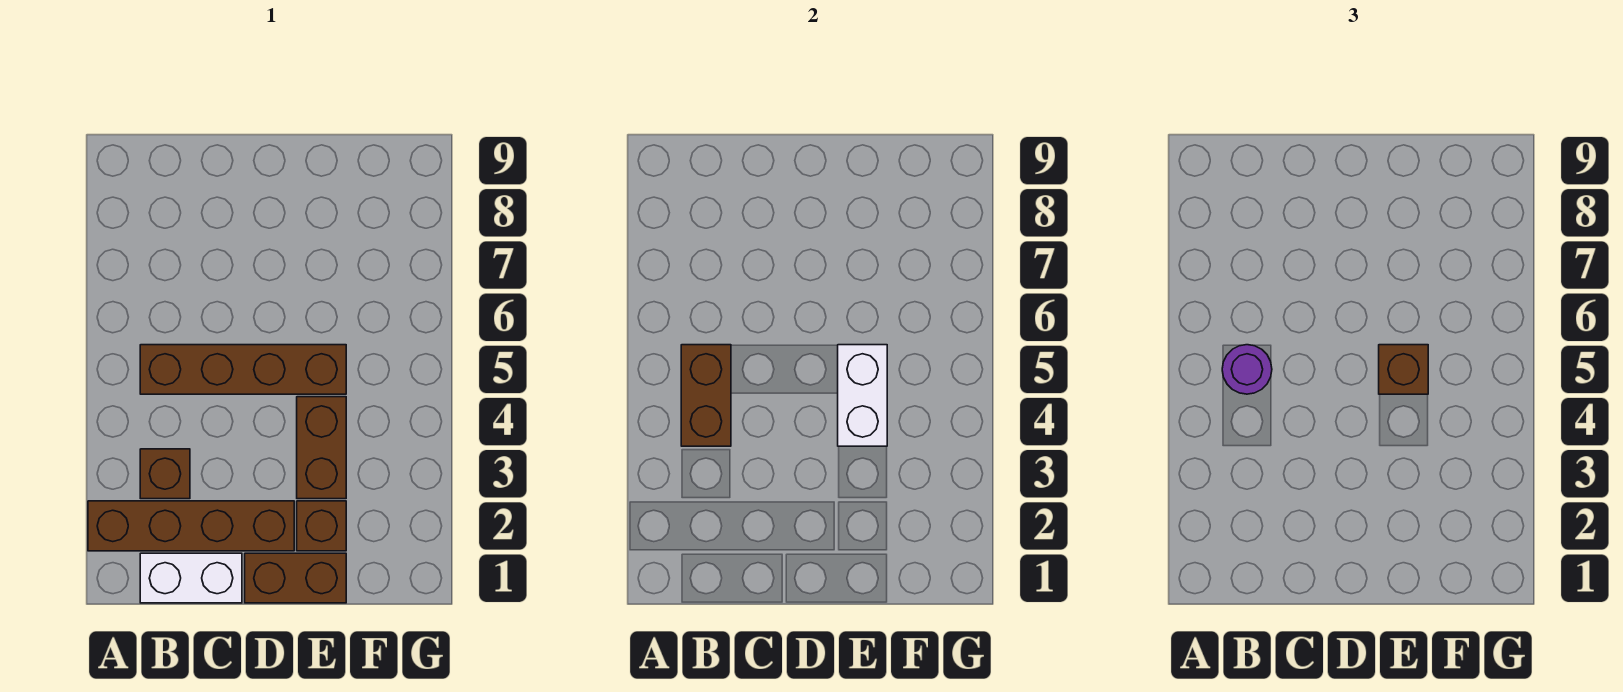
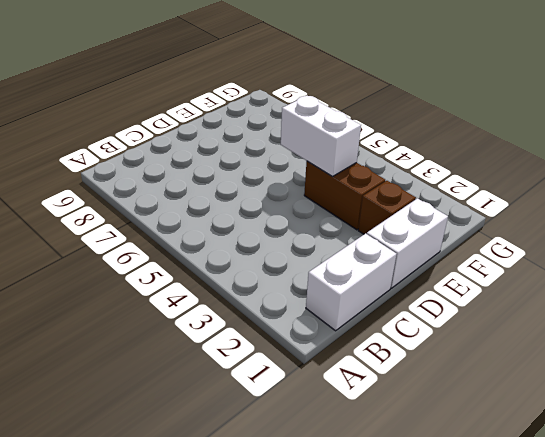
white brick D1:E1 level 1 -> brown brick D1:E1 level 1
none -> brown brick A2:D2 level 1
none -> brown brick B3 level 1

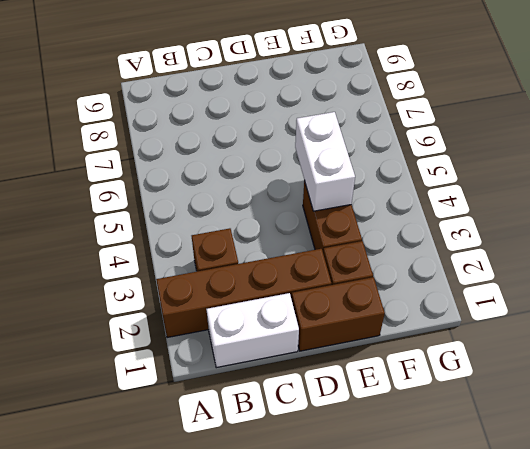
none -> brown brick B5:E5 level 1
none -> brown brick B4:B5 level 2

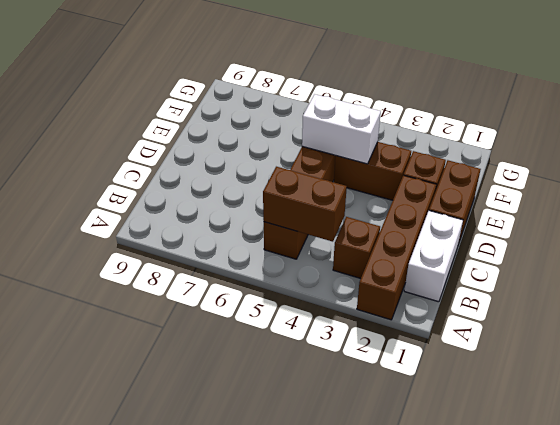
none -> purple round brick B5 level 3
none -> brown brick E5 level 3

